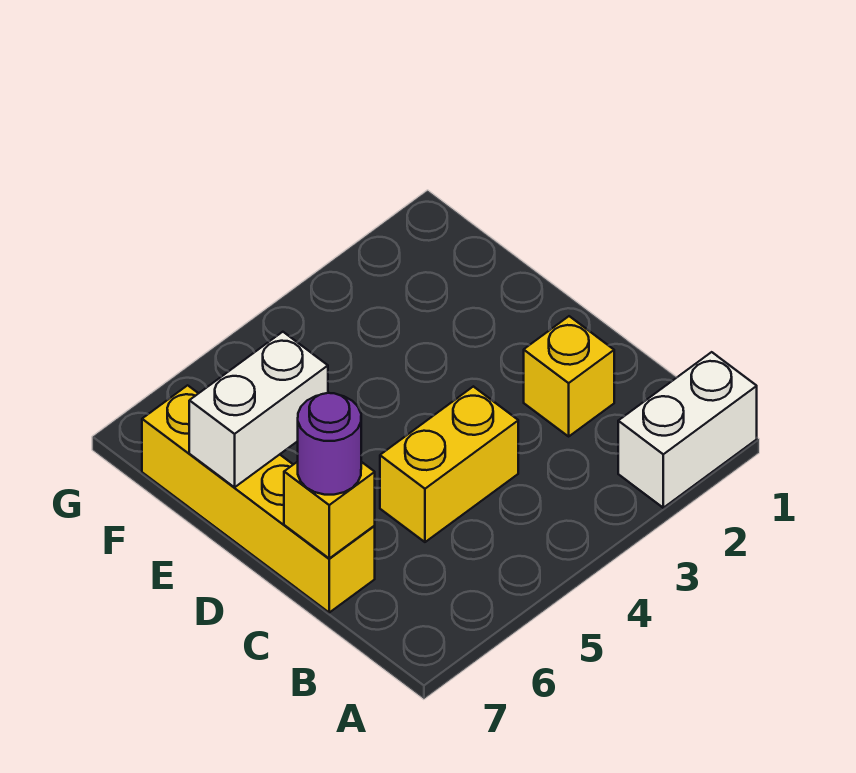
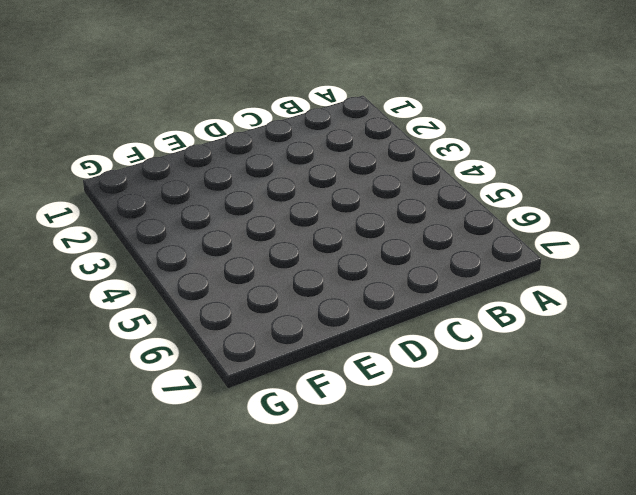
none -> white brick A1:A2 level 1
none -> yellow brick C2 level 1

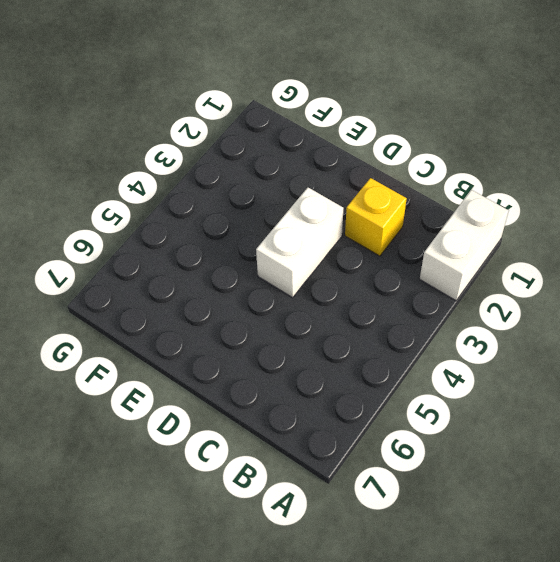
white brick D3:D4 level 1 -> white brick E6:E7 level 2
none -> yellow brick C4:C5 level 1
none -> yellow brick C7:F7 level 1

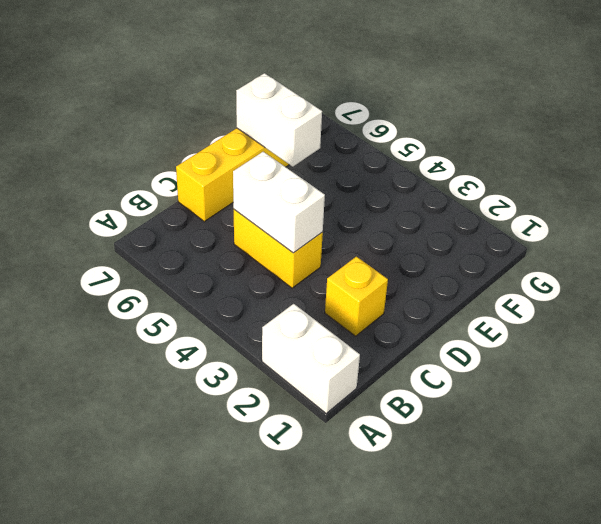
white brick C4:C5 level 2 -> none
none -> yellow brick C7 level 2
none -> purple round brick C7 level 3

